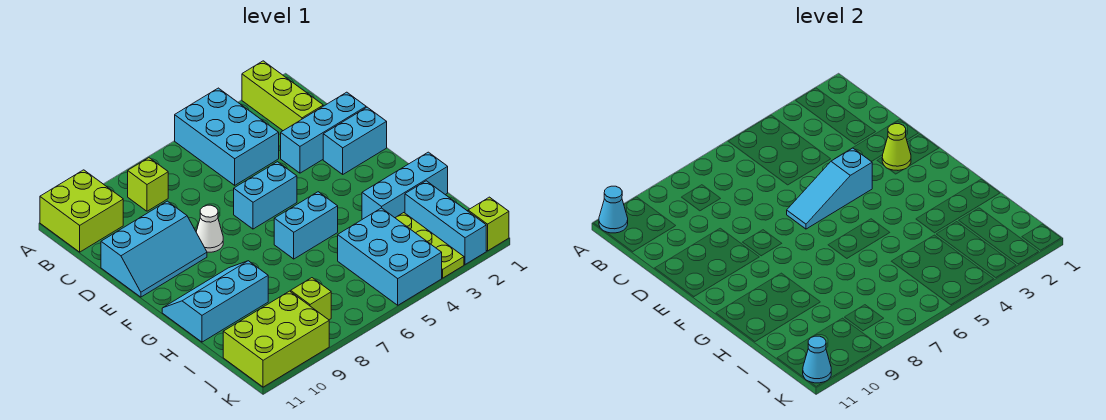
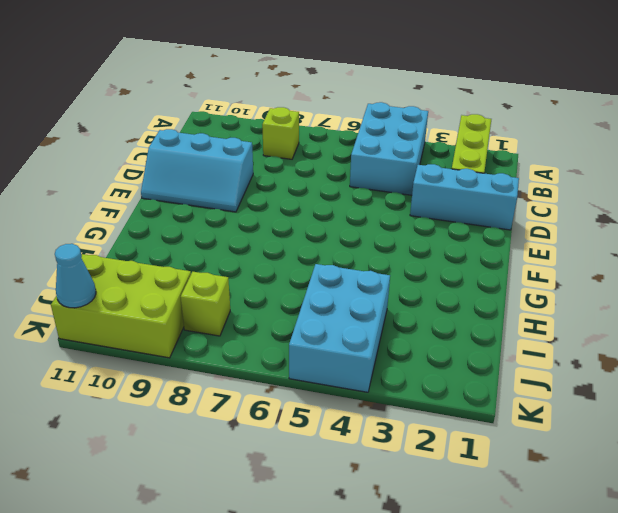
none -> lime brick A10:B11 level 1
none -> cyan brick E1:E2 level 1
none -> cyan brick E5:E6 level 1

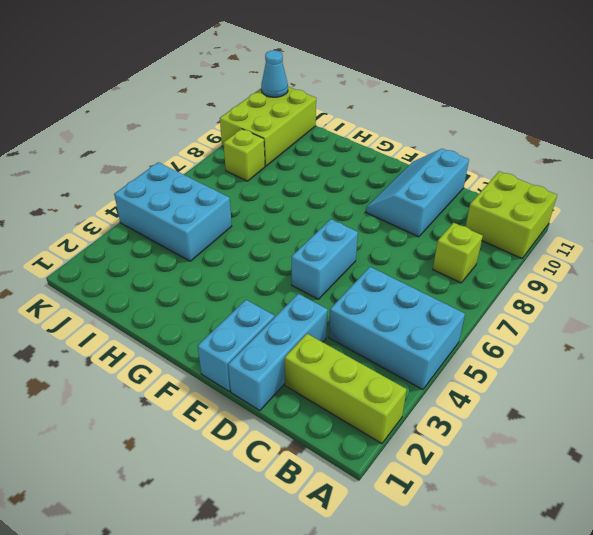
none -> white cone E8 level 1
none -> cyan brick G5:G6 level 1
none -> cyan slope G9:H11 level 1 top H

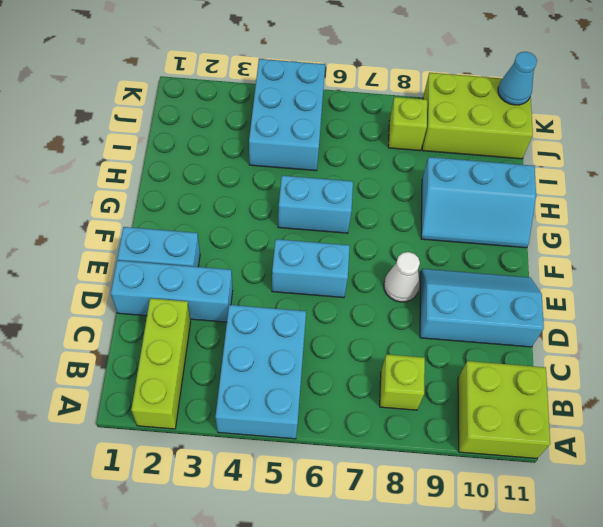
none -> cyan brick H1:H3 level 1
none -> cyan brick I2:K2 level 1
none -> lime plate I3:K3 level 1

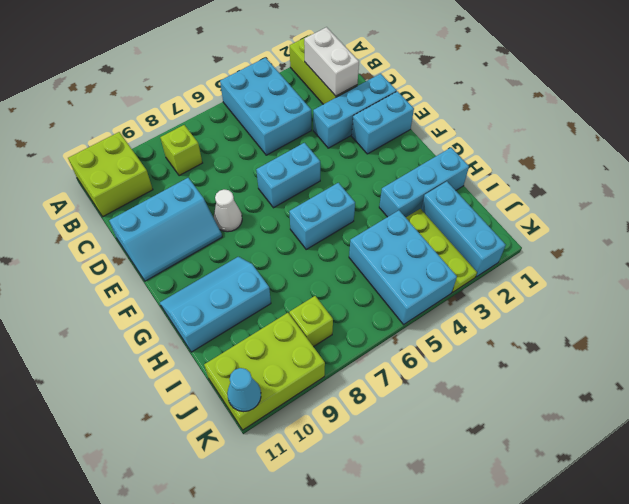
white brick B2:C2 level 2 -> none
none -> lime brick K1 level 1
none -> cyan cone A11 level 2
none -> lime cone E2 level 2

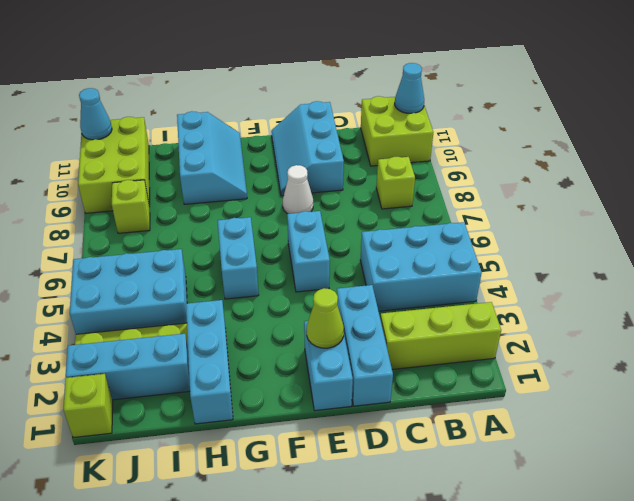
none -> cyan slope E4:E6 level 2 top 4

